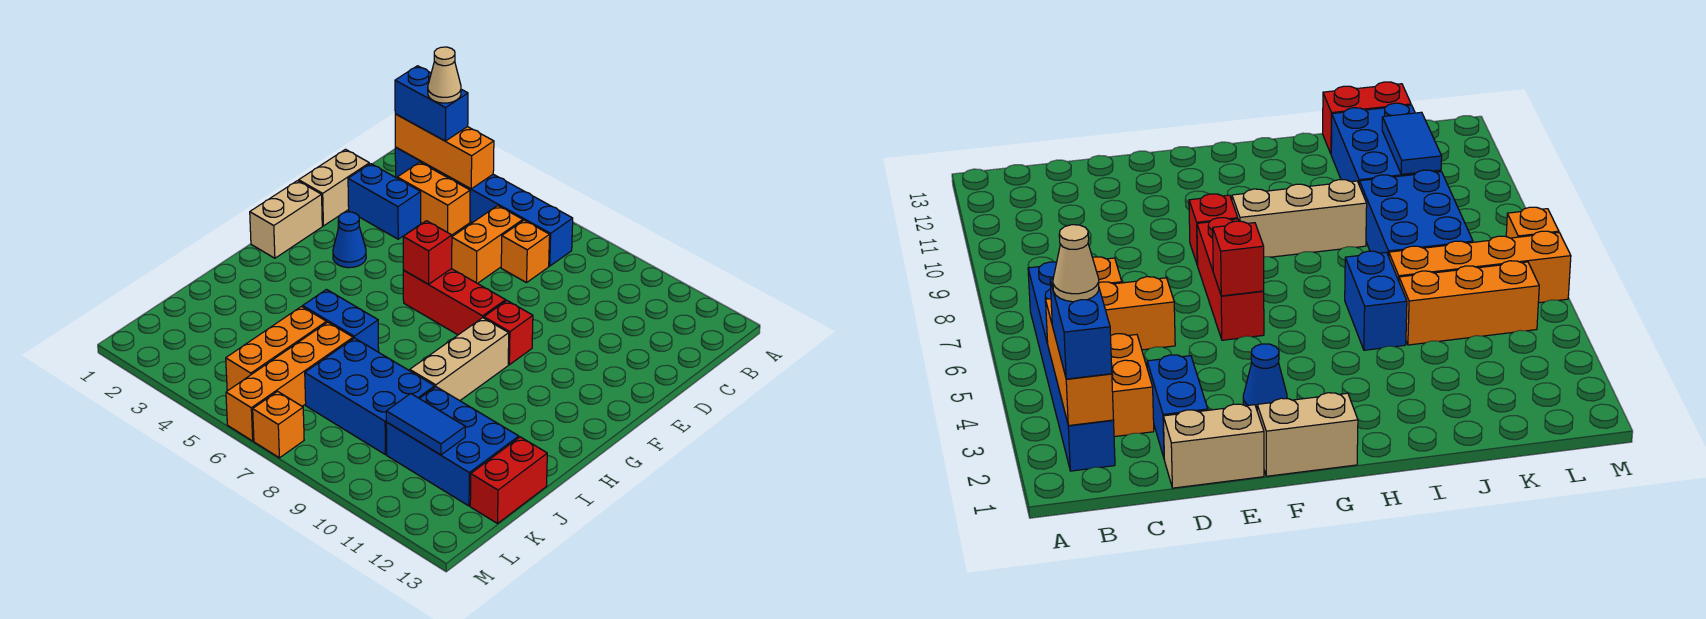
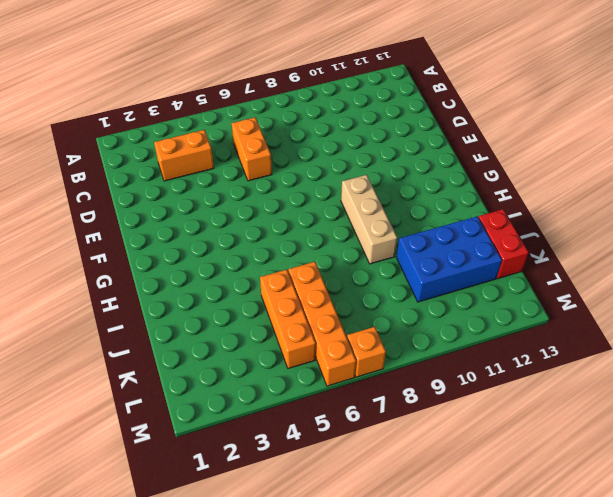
none -> blue brick B2:B7 level 1
none -> orange brick C7 level 1
none -> tan brick D1:E1 level 1

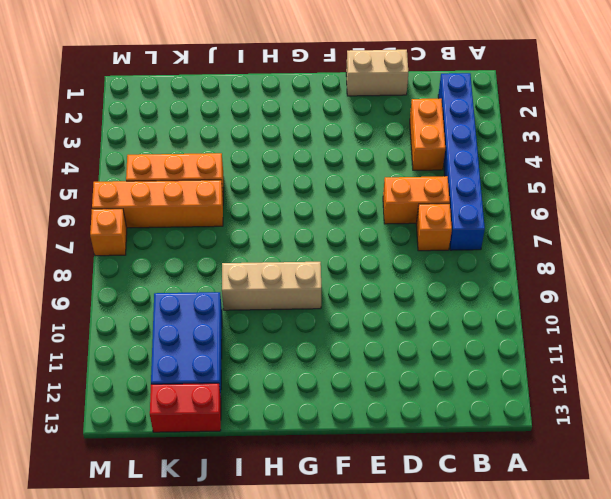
none -> blue brick D2:D3 level 1
none -> tan brick F1:G1 level 1
none -> blue cone F3 level 1

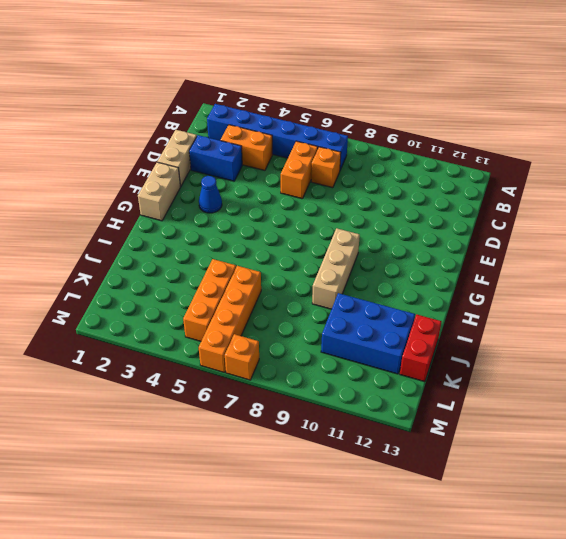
none -> red brick F6:F8 level 1
none -> red brick F9 level 1
none -> blue brick I5:I6 level 1

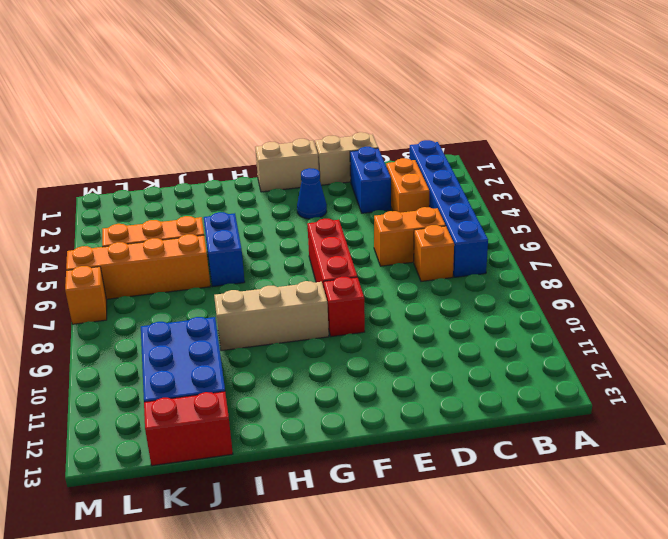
none -> blue brick J7:K9 level 1
none -> orange brick B2:B4 level 2
none -> red brick F6 level 2

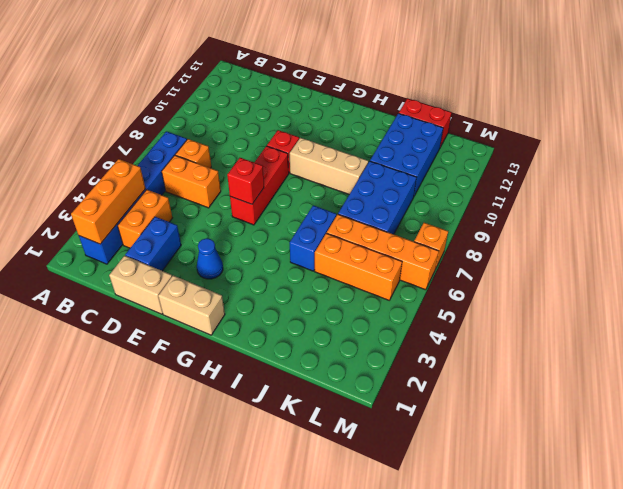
none -> blue tile K10:K11 level 2
none -> blue brick B2:B3 level 3
none -> tan cone B3 level 4

